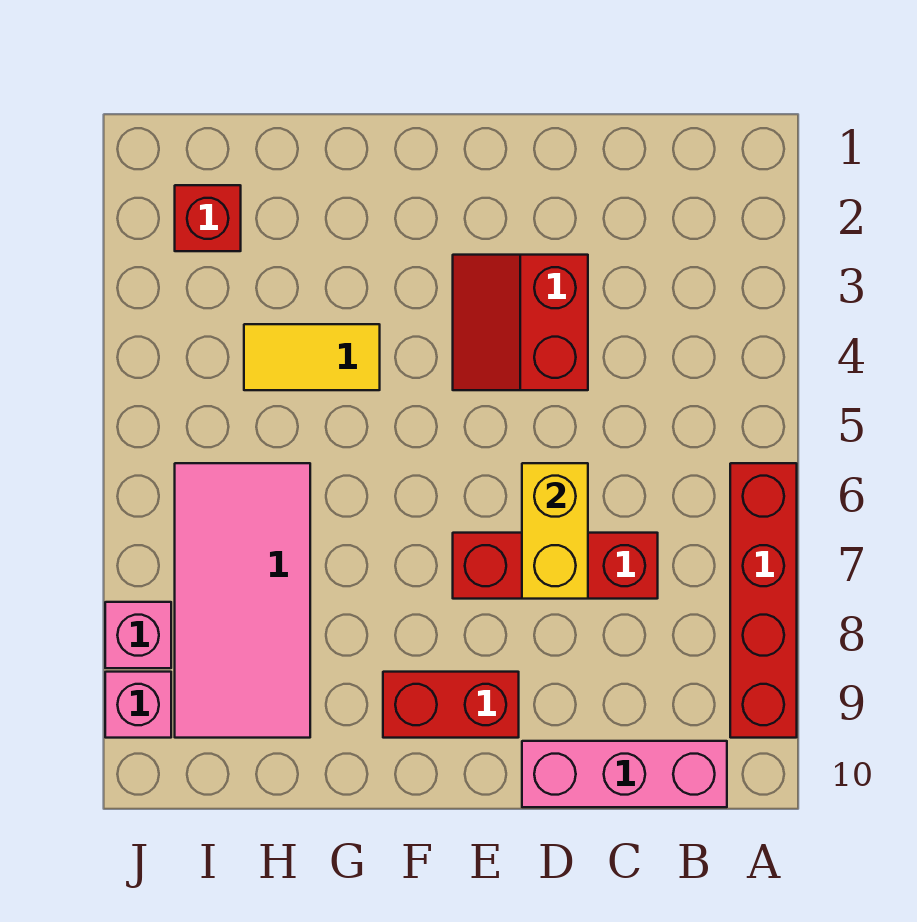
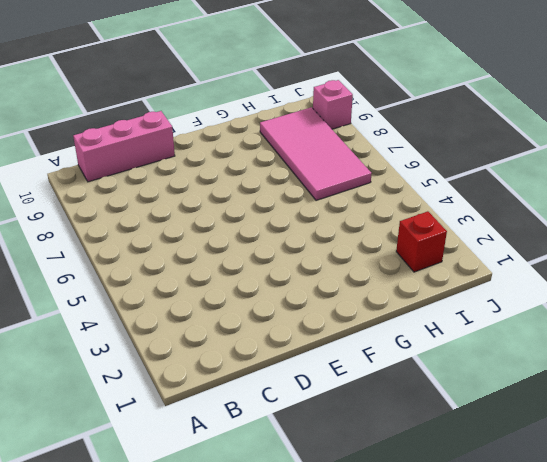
none -> red brick A6:A9 level 1
none -> red brick C7:E7 level 1

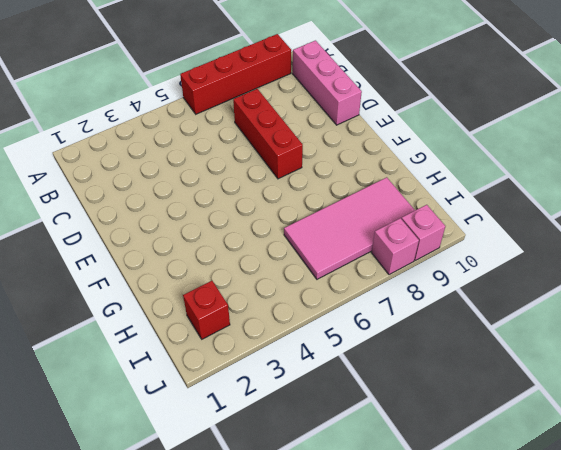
none -> red slope D3:E4 level 1 top D
none -> red brick E9:F9 level 1

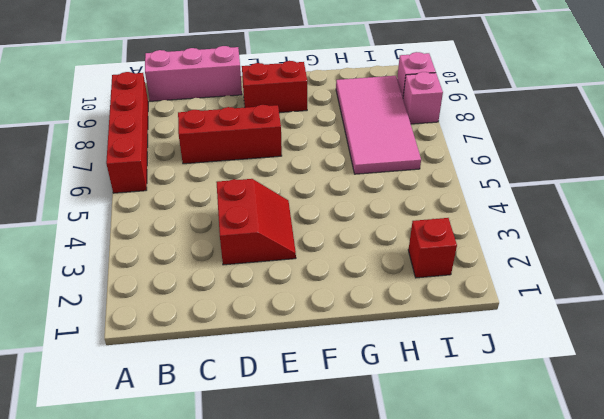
none -> yellow tile G4:H4 level 1
none -> yellow brick D6:D7 level 2

